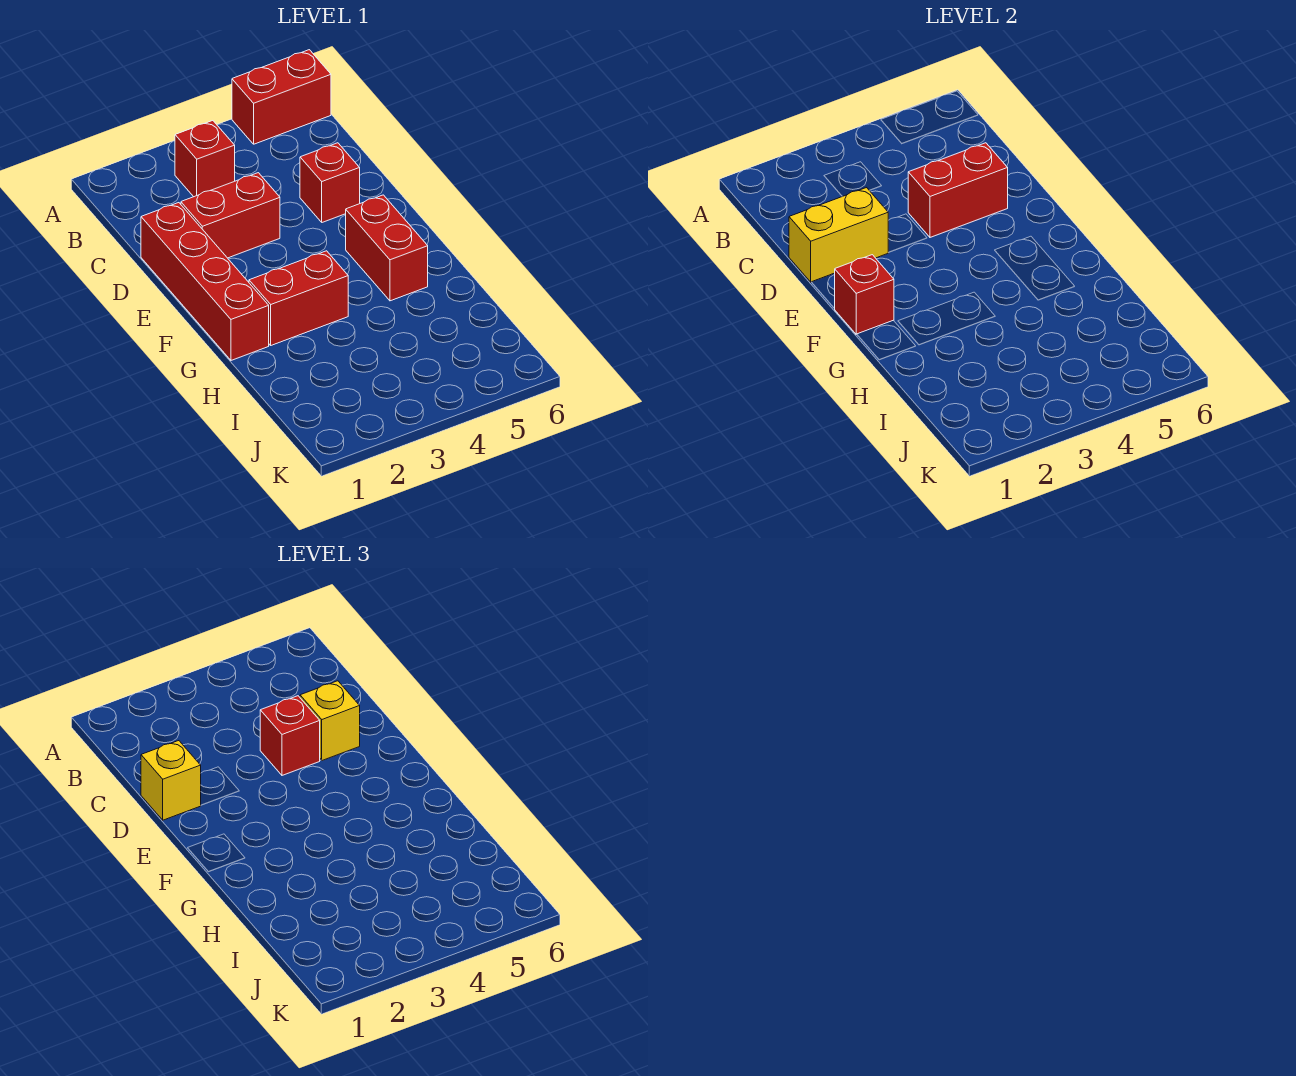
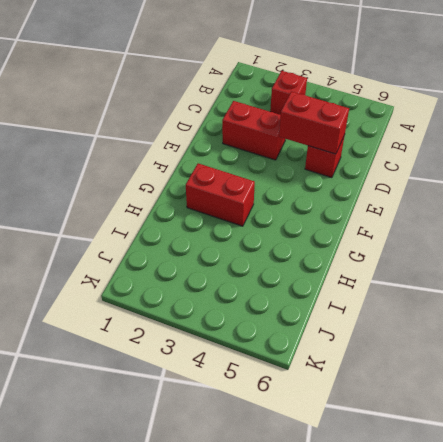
none -> red brick A5:A6 level 1
none -> red brick D1:G1 level 1
none -> red brick F5:G5 level 1

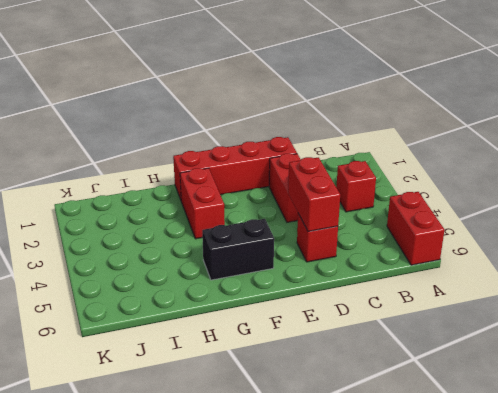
black brick F5:G5 level 1 -> red brick F5:G5 level 1
none -> yellow brick D1:D2 level 2
none -> red brick F1 level 2
none -> yellow brick D1 level 3

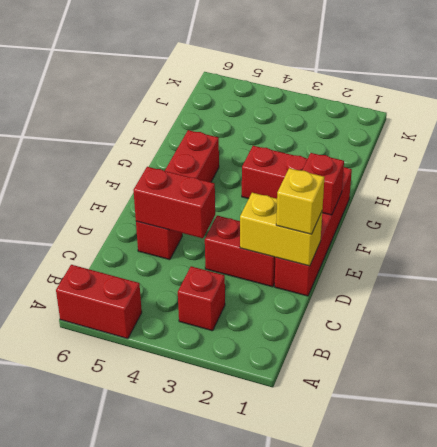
none -> red brick D4 level 3
none -> yellow brick D5 level 3

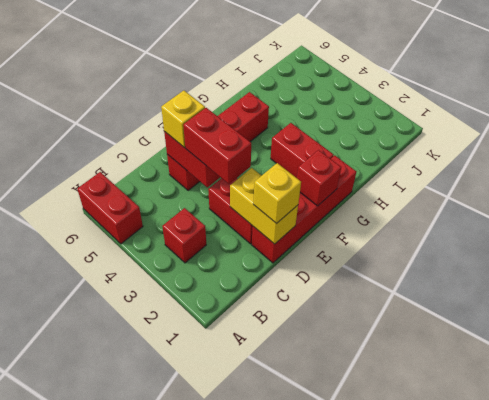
red brick D3:D4 level 3 -> red brick D4 level 3

